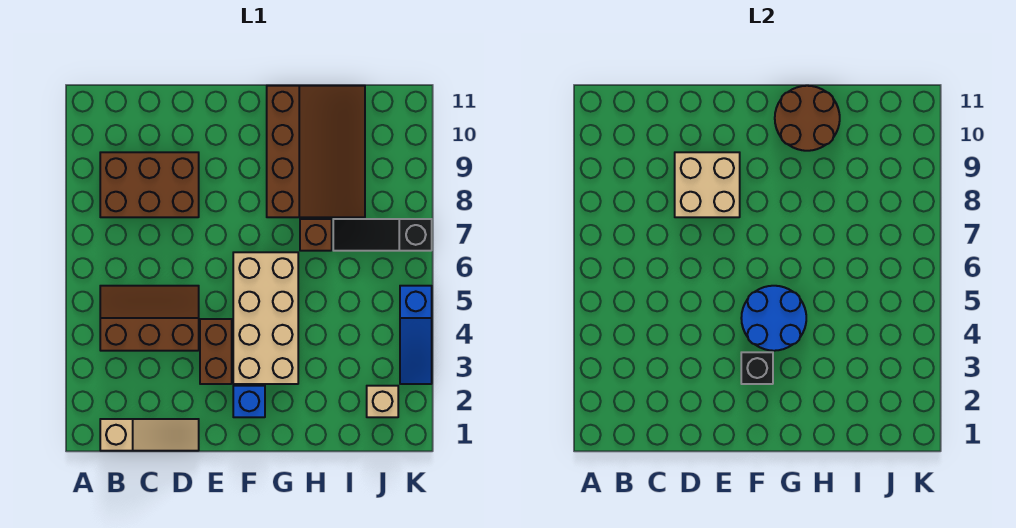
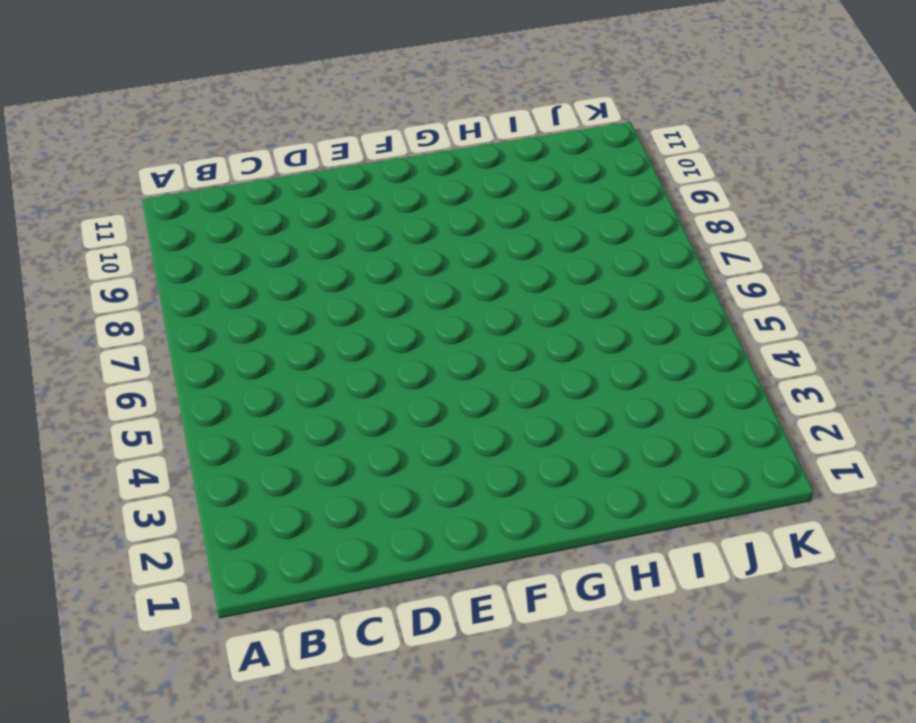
none -> tan slope B1:D1 level 1 top B
none -> brown slope B4:D5 level 1 top 4
none -> brown brick B8:D9 level 1

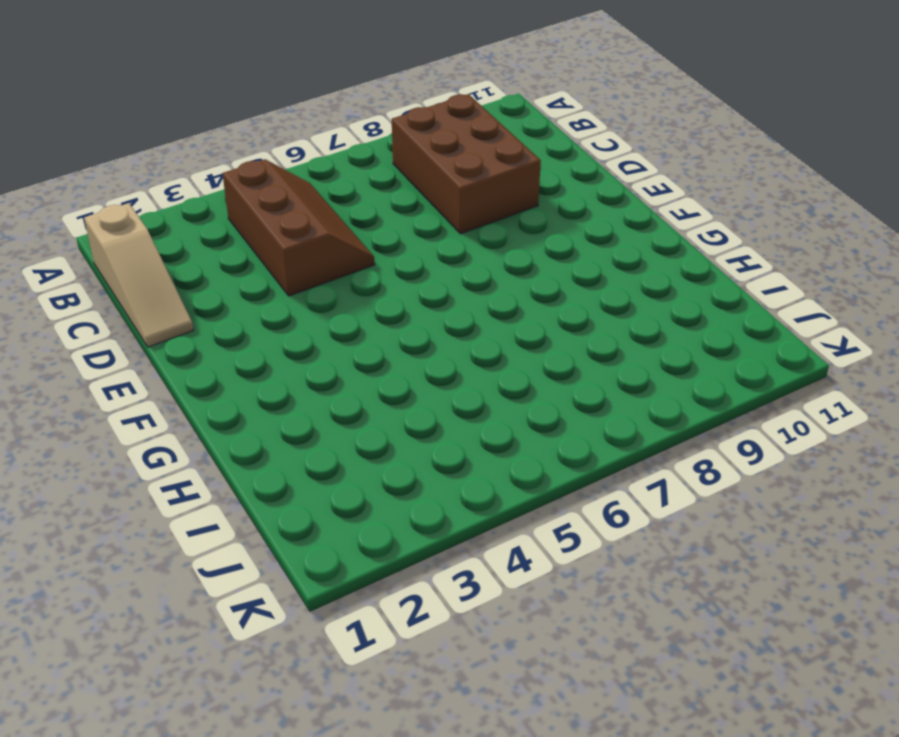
none -> brown brick E3:E4 level 1
none -> blue brick F2 level 1
none -> tan brick F3:G6 level 1

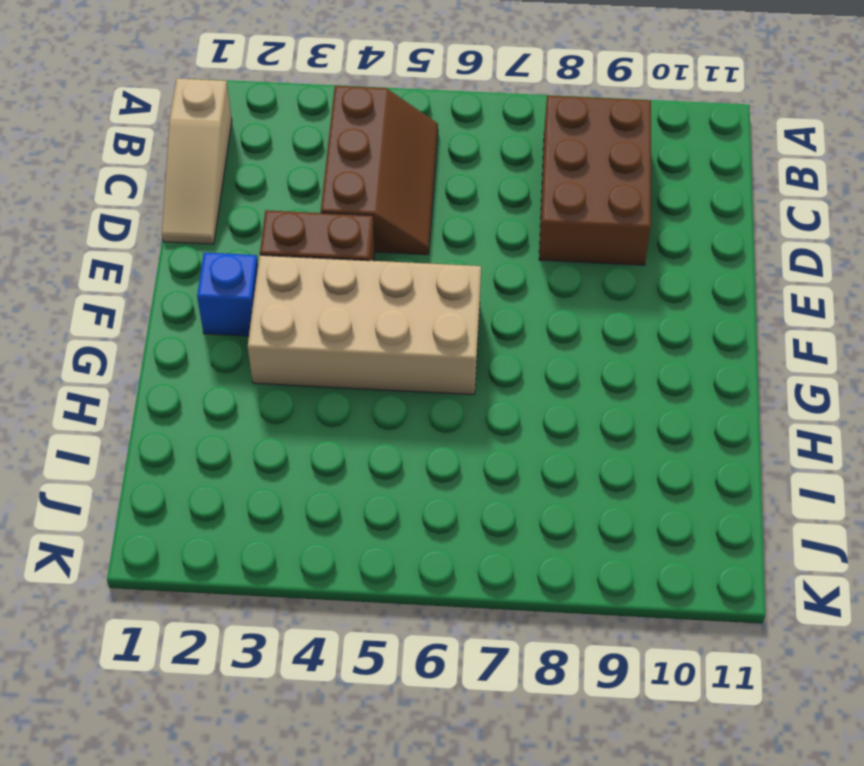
none -> brown slope G8:I11 level 1 top G
none -> brown brick H7 level 1
none -> black slope I7:K7 level 1 top K

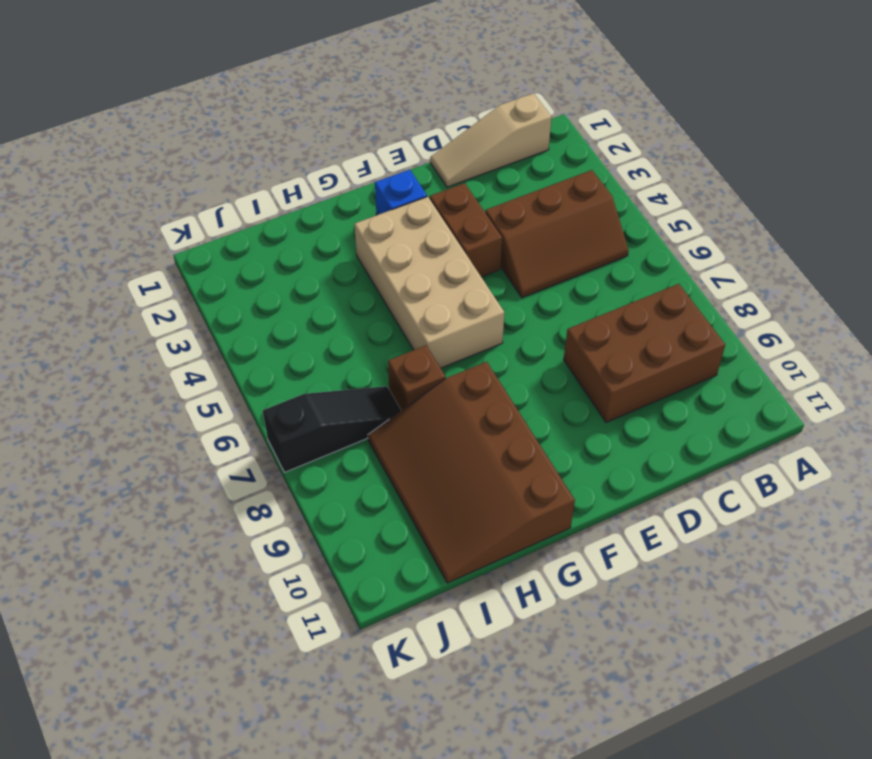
none -> tan brick J2 level 1
none -> blue slope K3:K5 level 1 top 5
none -> tan brick D8:E9 level 2

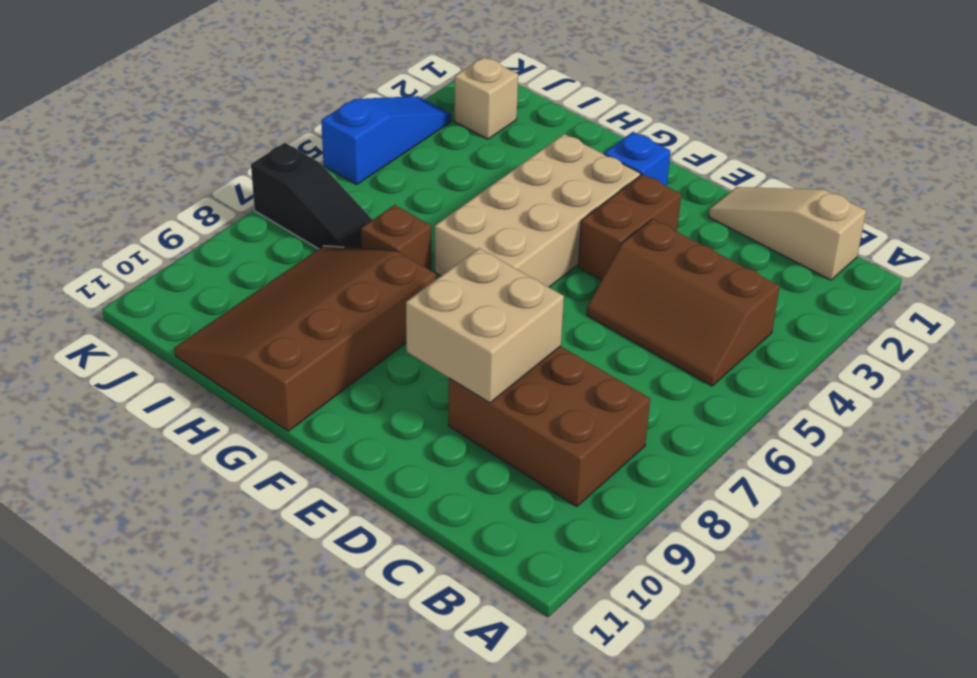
none -> black brick F3 level 2
none -> blue round brick F4:G5 level 2
none -> brown round brick G10:H11 level 2

